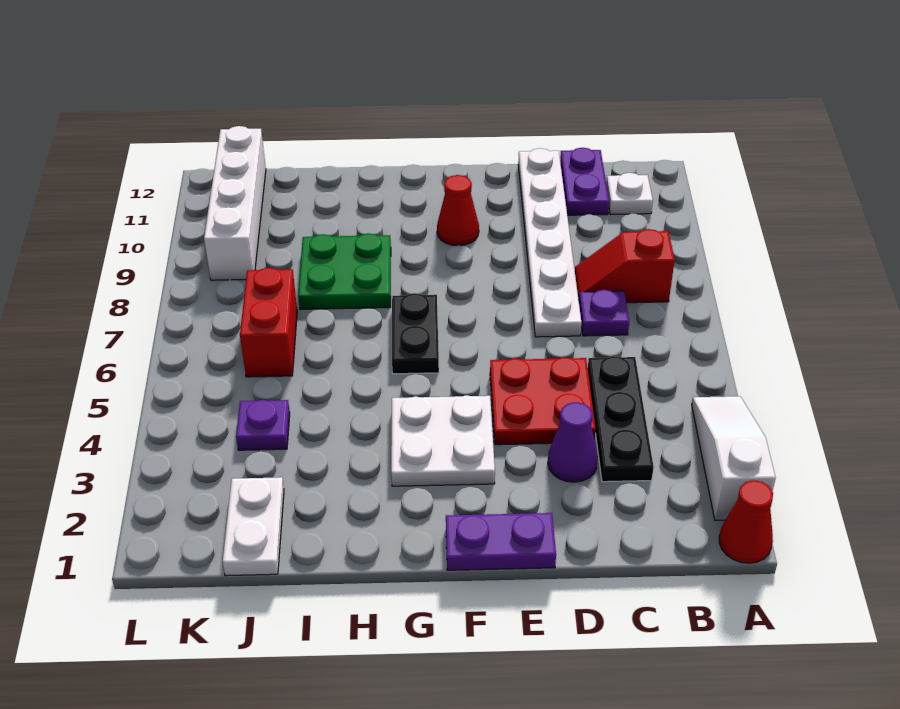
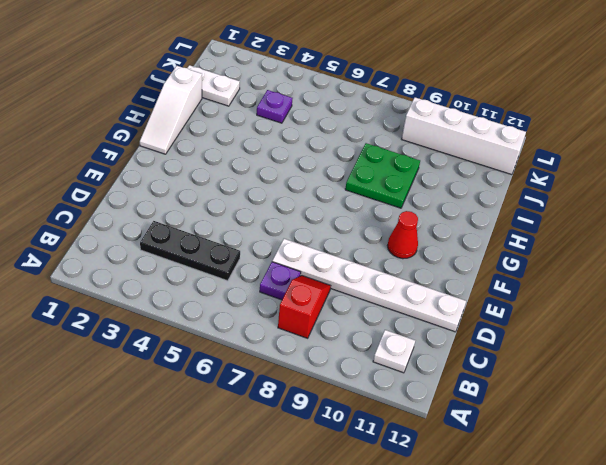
white slope G1:I1 level 1 top I -> white slope A2:A4 level 1 top 2
none -> red cone A1 level 1
none -> purple plate C11:C12 level 1
none -> purple cone D3 level 1

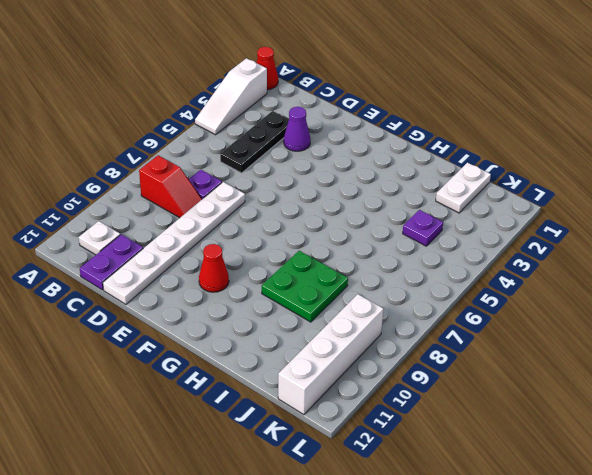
none -> red plate D4:E5 level 1
none -> purple plate E1:F1 level 1
none -> white plate F3:G4 level 1

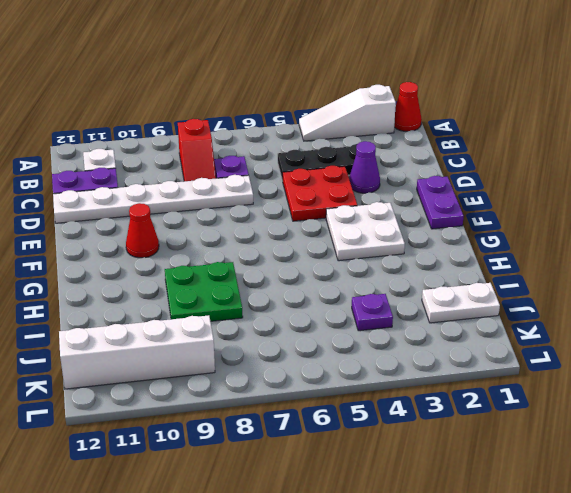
none -> black plate G6:G7 level 1
none -> red brick J6:J7 level 1

